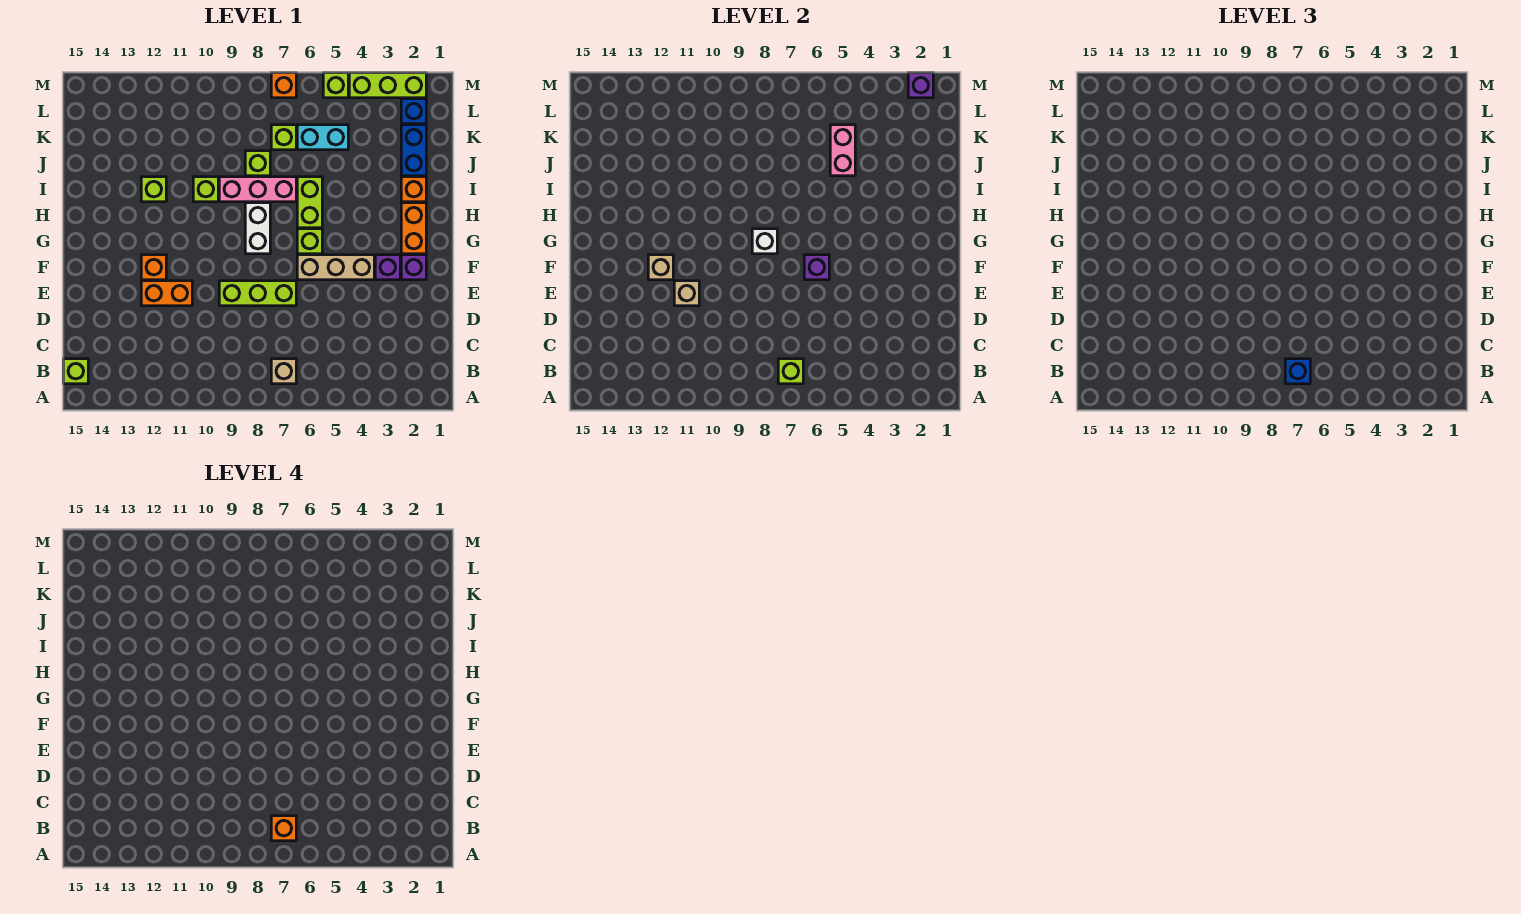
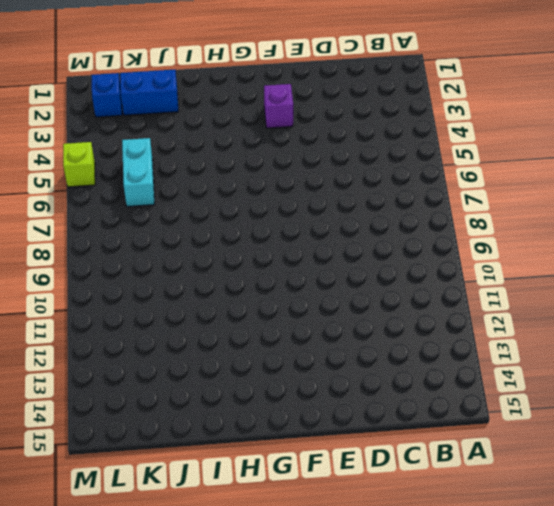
none -> tan brick B7 level 1
none -> lime brick B15 level 1
none -> lime brick E7:E9 level 1
none -> orange brick E11:E12 level 1

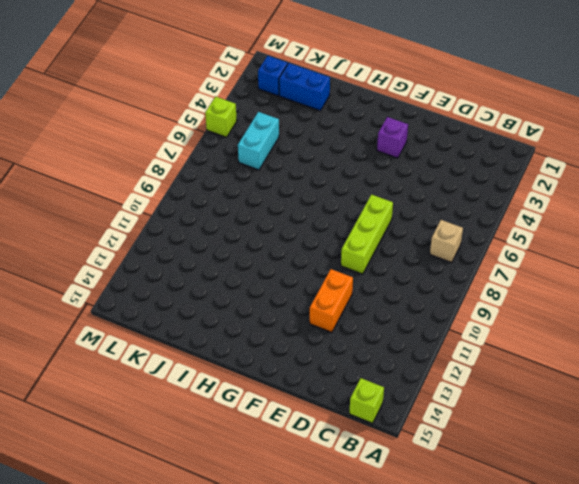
none -> purple brick F2 level 1
none -> tan brick F4:F6 level 1
none -> orange brick F12 level 1
none -> orange brick G2:H2 level 1

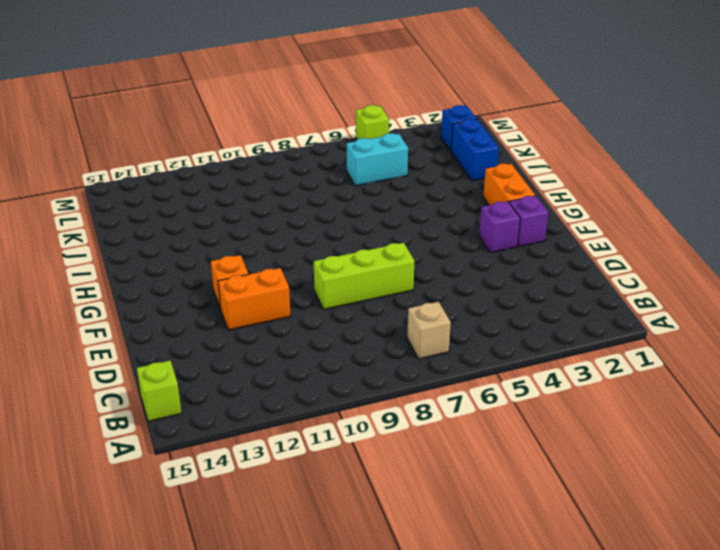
none -> tan brick F4:F6 level 1
none -> lime brick G6 level 1
none -> white brick G8:H8 level 1
none -> lime brick H6:I6 level 1

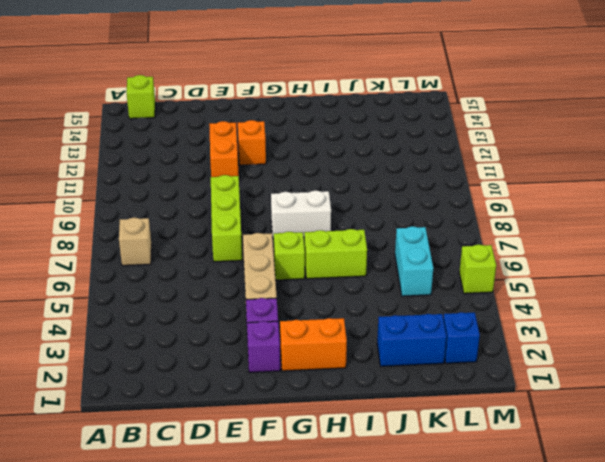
none -> orange brick I2 level 1
none -> pink brick I7:I9 level 1
none -> lime brick I10 level 1
none -> lime brick I12 level 1

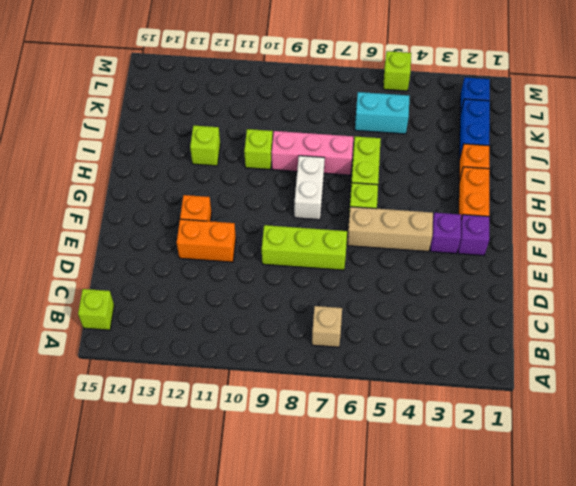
none -> lime brick J8 level 1
none -> lime brick K7 level 1
none -> lime brick M2:M4 level 1
none -> orange brick M7 level 1

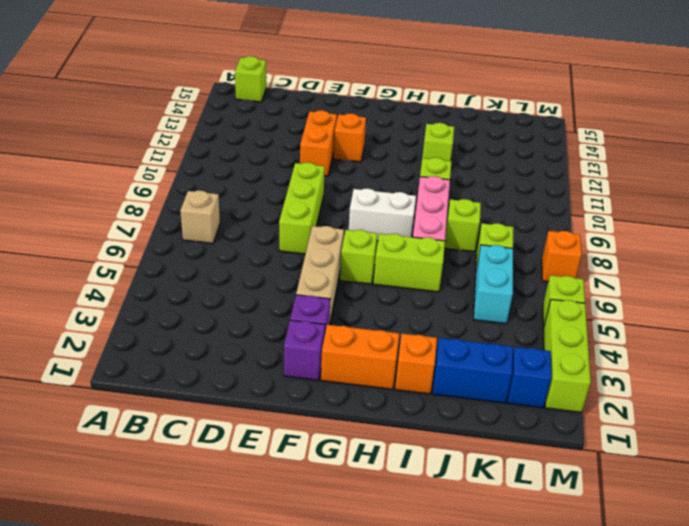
none -> lime brick B7 level 2
none -> tan brick E11 level 2
none -> purple brick F6 level 2
none -> tan brick F12 level 2

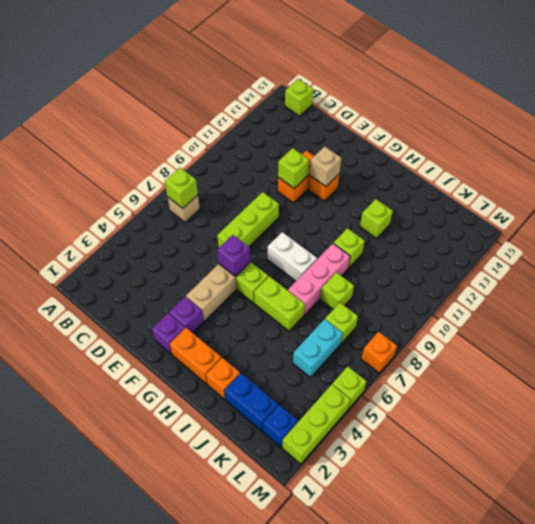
lime brick E11 level 2 -> tan brick E11 level 2
none -> white brick G8 level 2
none -> pink brick J5:K5 level 2
none -> purple brick M2 level 2
none -> blue brick B7 level 3

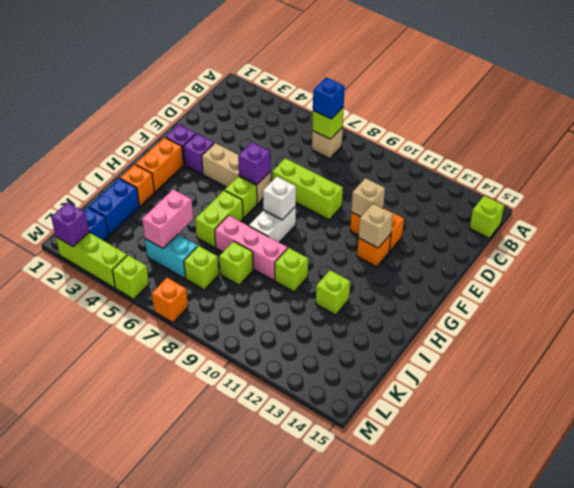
none -> orange brick B7 level 4

